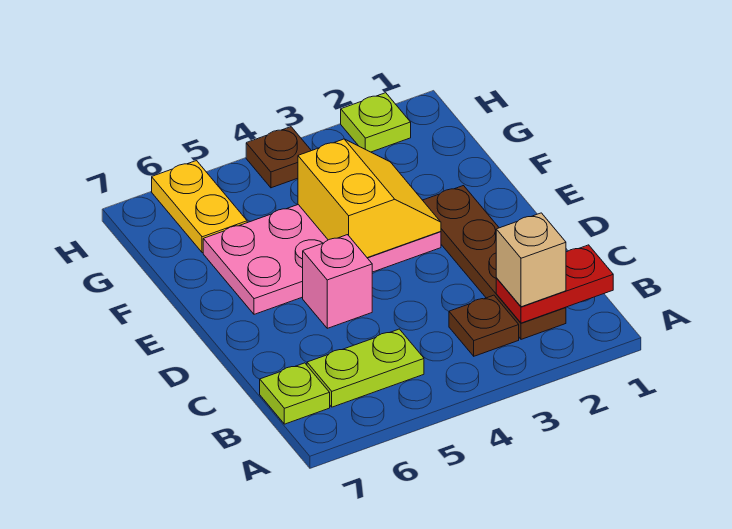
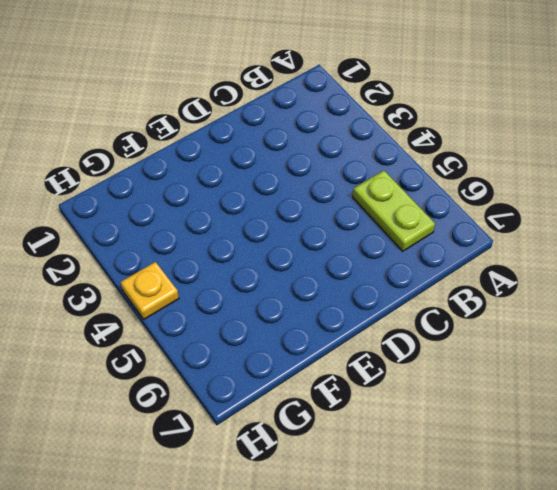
yellow plate H4 level 1 -> brown plate H4 level 1
none -> brown plate B2:E2 level 1
none -> brown plate B3 level 1
none -> lime plate B7 level 1

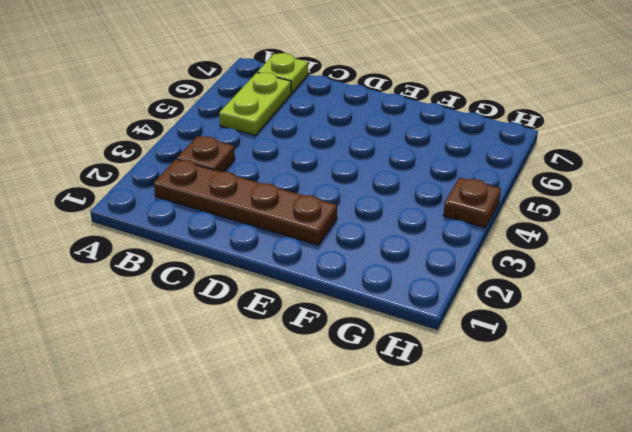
none -> pink brick D5 level 1
none -> pink plate E3:F6 level 1
none -> yellow plate G6:H6 level 1

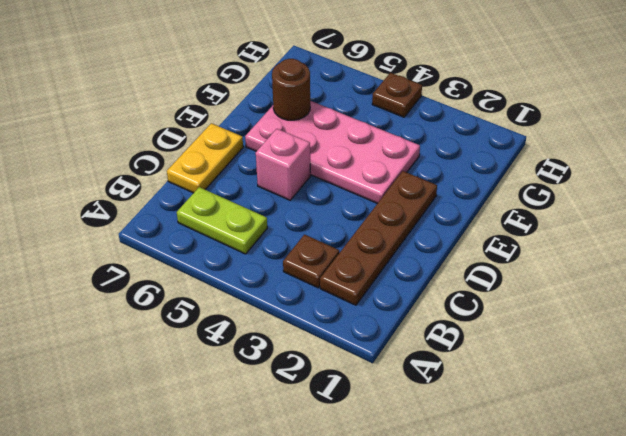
yellow plate C7:D7 level 1 -> yellow plate G6:H6 level 1
brown round brick F6 level 2 -> none
none -> lime plate B7 level 1
none -> lime plate H2 level 1
none -> red plate B1:B2 level 2

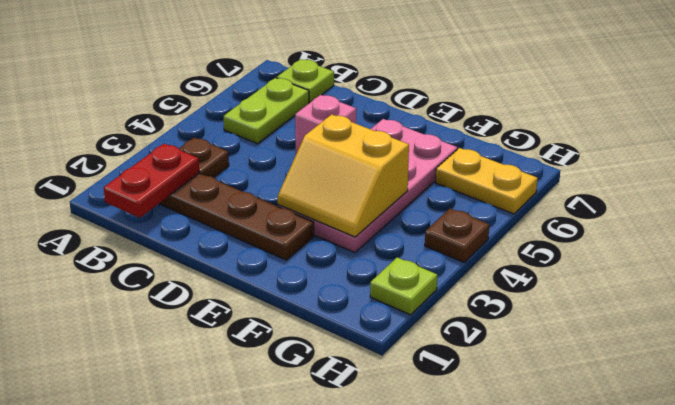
none -> tan brick B2 level 3

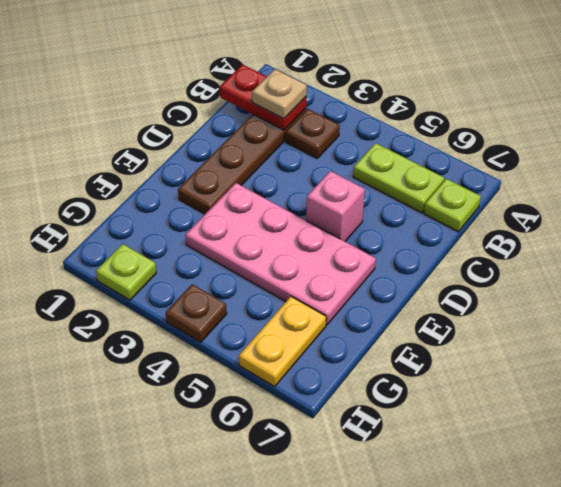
tan plate B2 level 3 -> tan brick B2 level 3
none -> yellow slope E3:F4 level 2 top 4

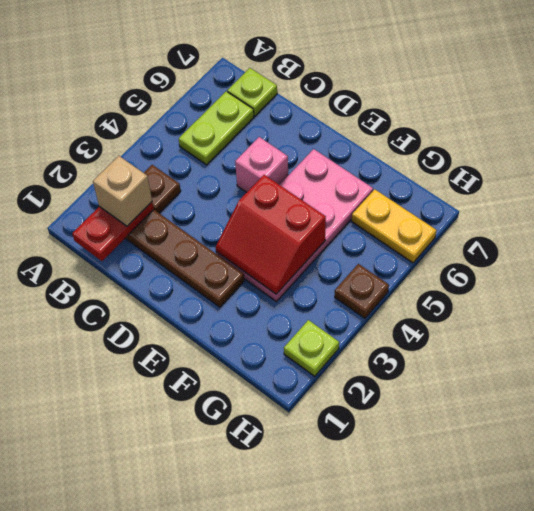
red slope E3:F4 level 2 top 4 -> yellow slope E3:F4 level 2 top 4

